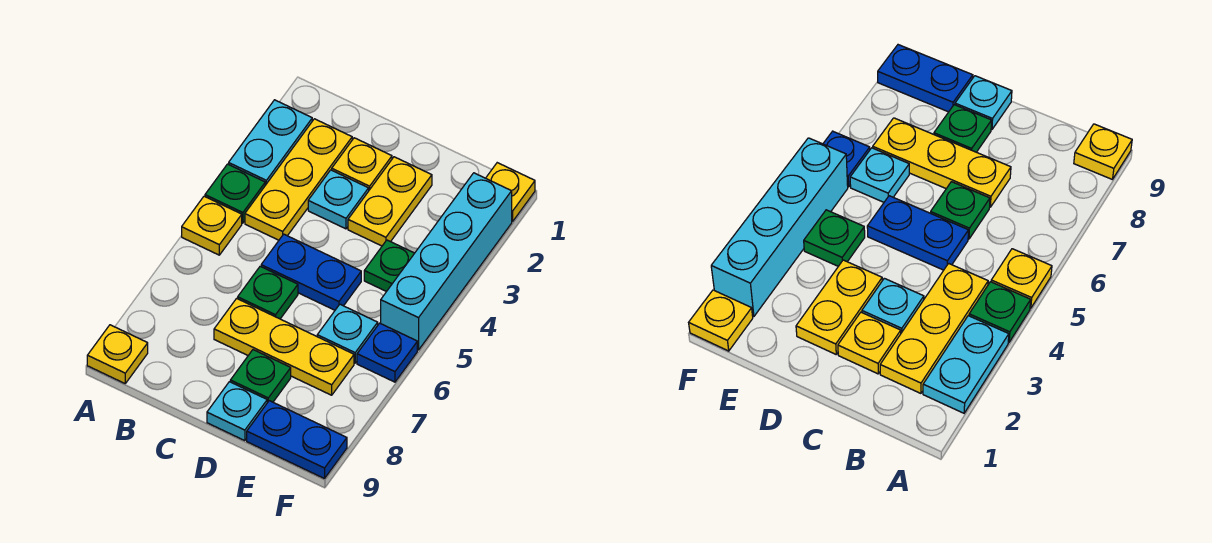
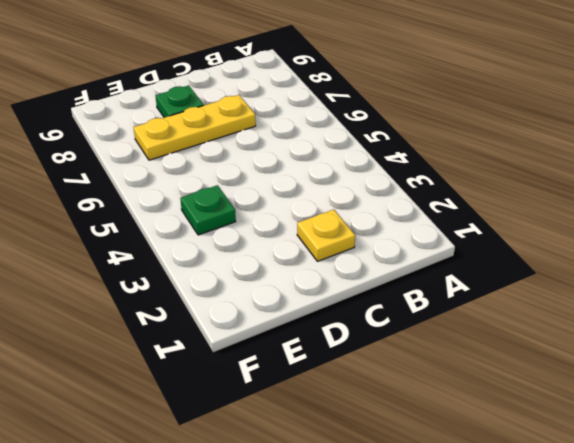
none -> cyan plate A2:A3 level 1
none -> green plate A4 level 1
none -> yellow plate A5 level 1

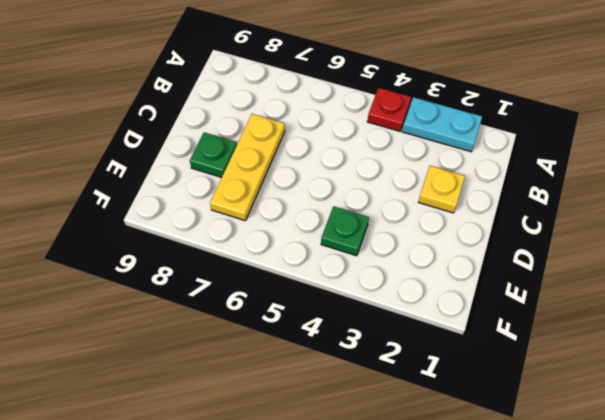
red plate A4 level 1 -> green plate A4 level 1
none -> yellow plate A5 level 1
none -> yellow plate A9 level 1
none -> yellow plate B2:B4 level 1

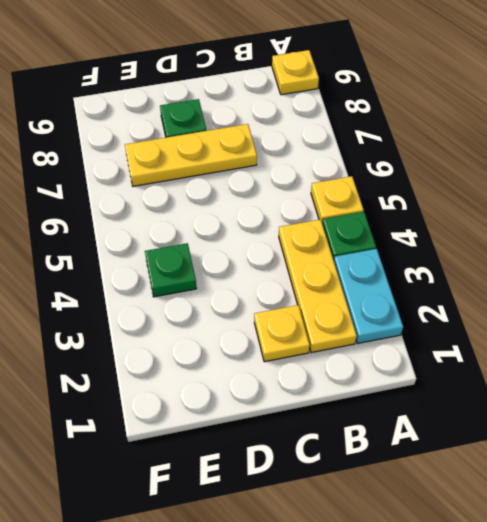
none -> cyan plate C3 level 1
none -> blue plate C5:D5 level 1
none -> green plate C6 level 1

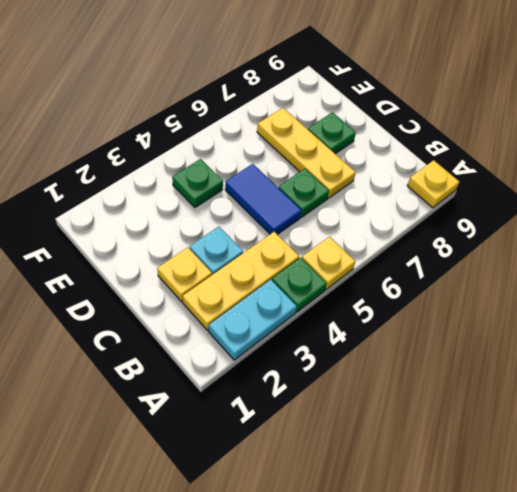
blue tile C5:D5 level 1 -> blue plate C5:D5 level 1
none -> yellow plate D2:D3 level 1
none -> cyan plate D9 level 1
none -> cyan plate E6 level 1

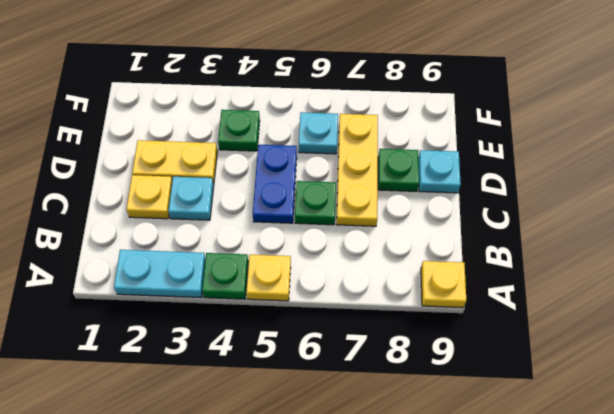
none -> yellow plate B2:B4 level 1
none -> blue plate E9:F9 level 1
none -> yellow plate F1 level 1

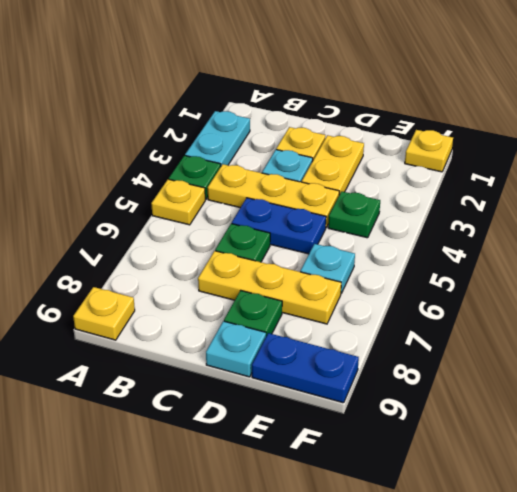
yellow plate B4:D4 level 1 -> yellow plate B2:B4 level 1
none -> cyan brick F2:F5 level 1
none -> blue plate F6 level 1

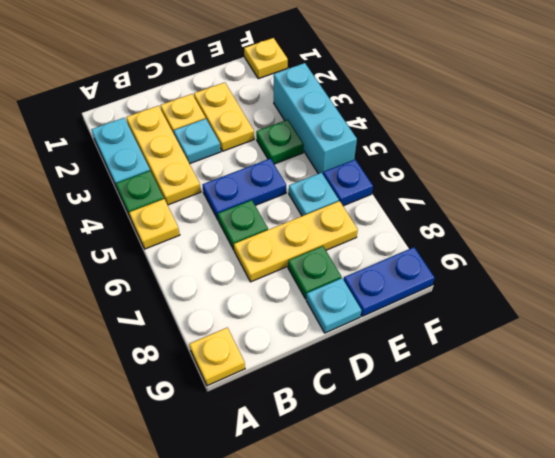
cyan brick F3:F5 level 1 -> cyan brick F2:F5 level 1

